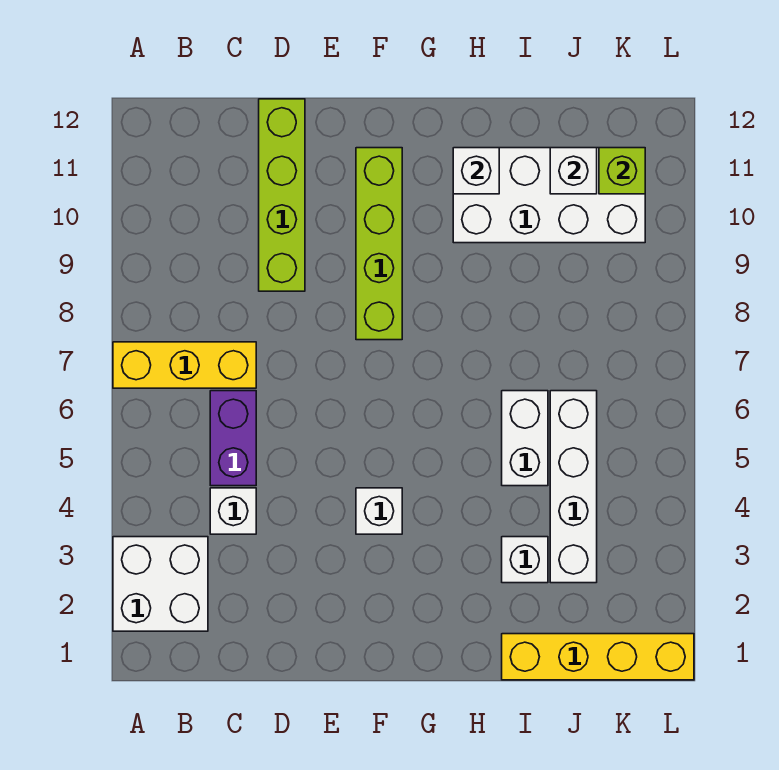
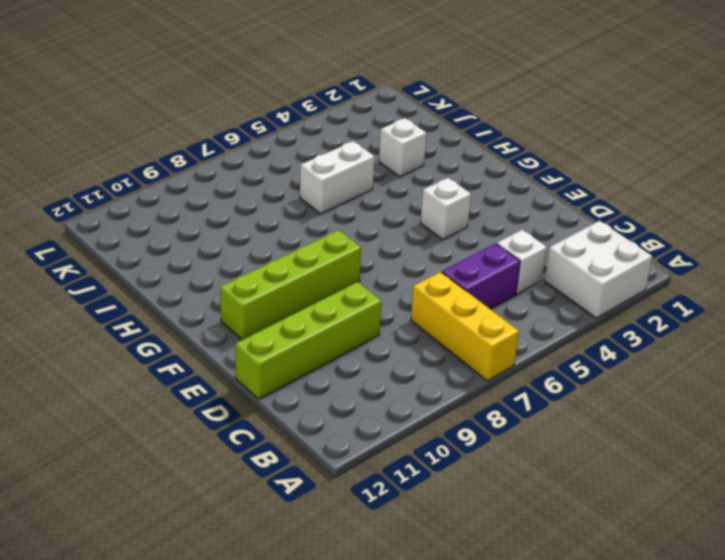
none -> white brick H10:K11 level 1
none -> yellow brick I1:L1 level 1
none -> white brick J3:J6 level 1

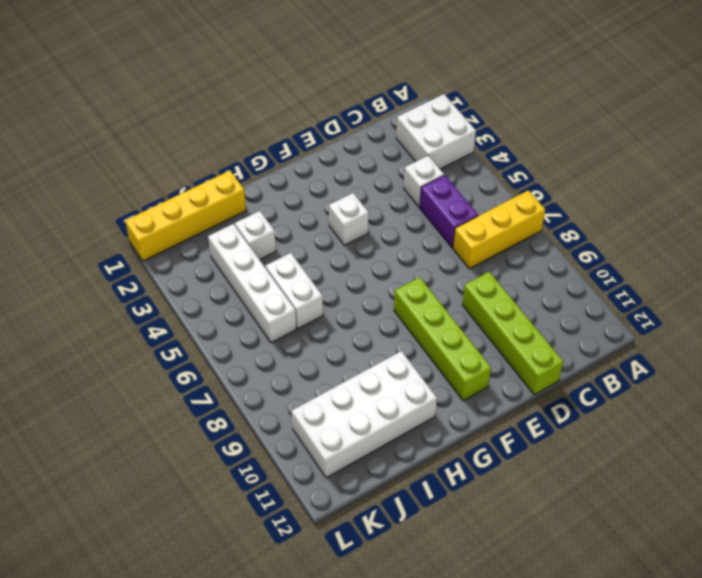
none -> white brick H11 level 2
none -> white brick J11 level 2
none -> lime brick K11 level 2

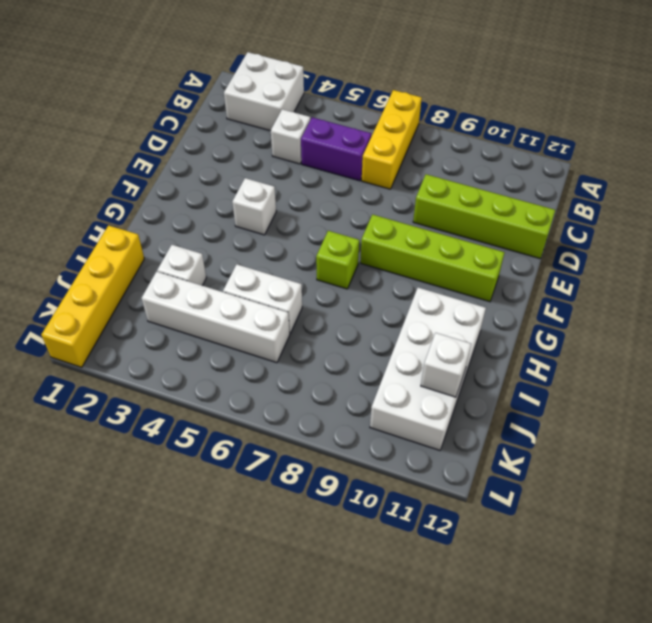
lime brick G7 level 1 -> lime brick K11 level 2
none -> white brick H11 level 2

